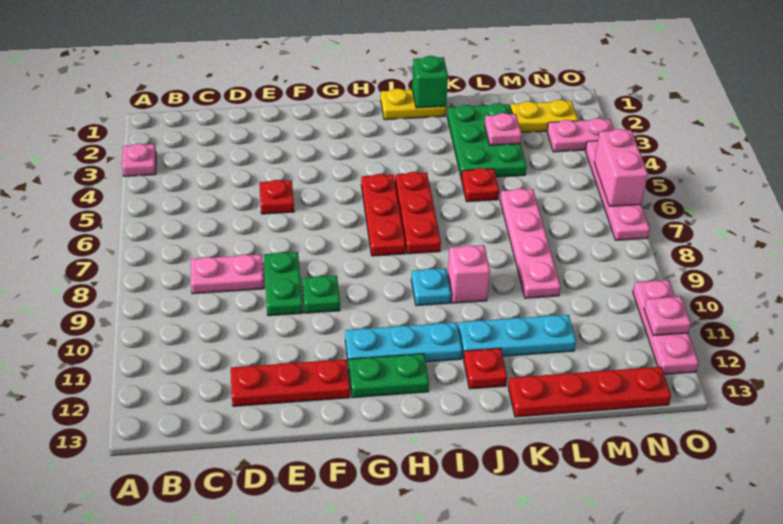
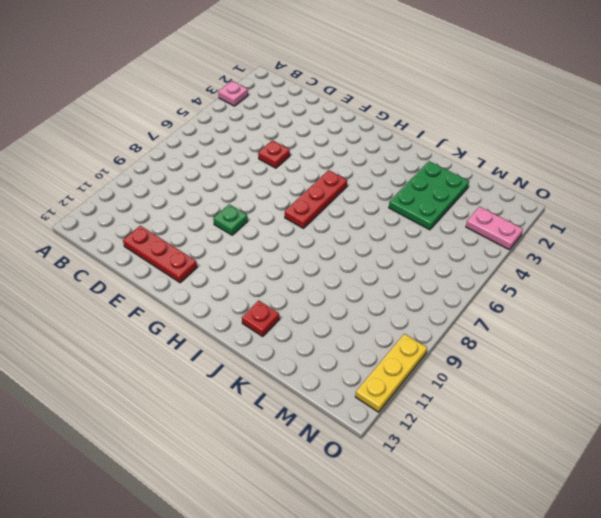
yellow plate O10:O12 level 1 -> pink plate O10:O12 level 1
none -> pink plate C8:D8 level 1
none -> green plate E8:E9 level 1
none -> cyan plate G11:I11 level 1

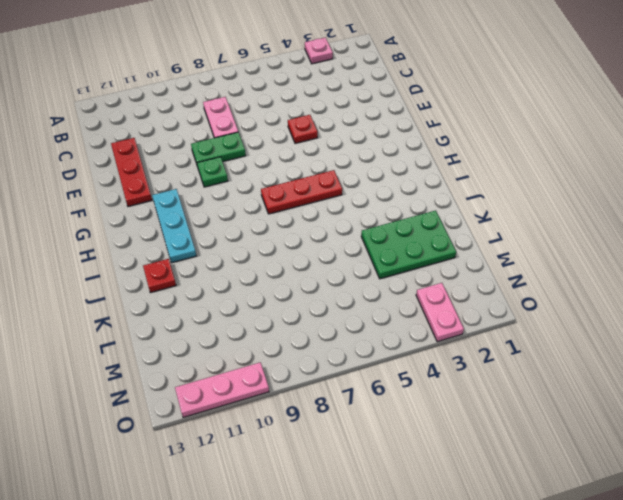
none -> green plate G12:H12 level 1
none -> yellow plate I1:J1 level 1
none -> red plate I5:I7 level 1

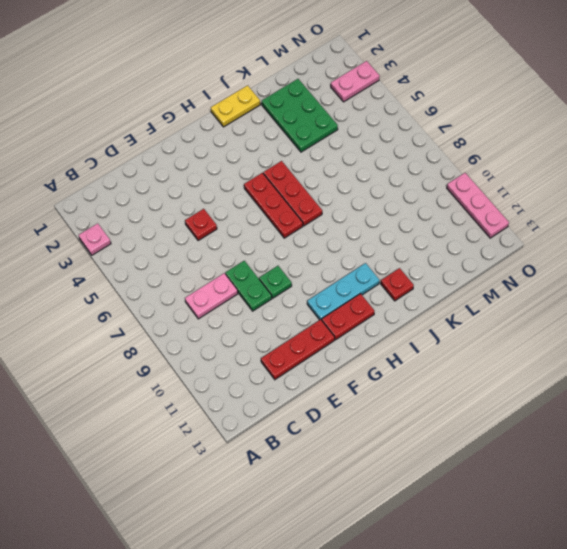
red plate G12:H12 level 1 -> green plate G12:H12 level 1
none -> cyan plate I9 level 1
none -> pink brick J9 level 1
none -> cyan plate J11:L11 level 1

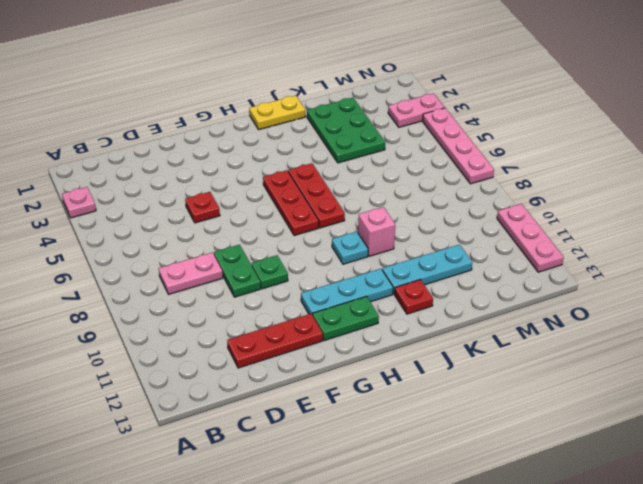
none -> red plate K5 level 1
none -> red plate K13:N13 level 1
none -> pink plate L6:L9 level 1

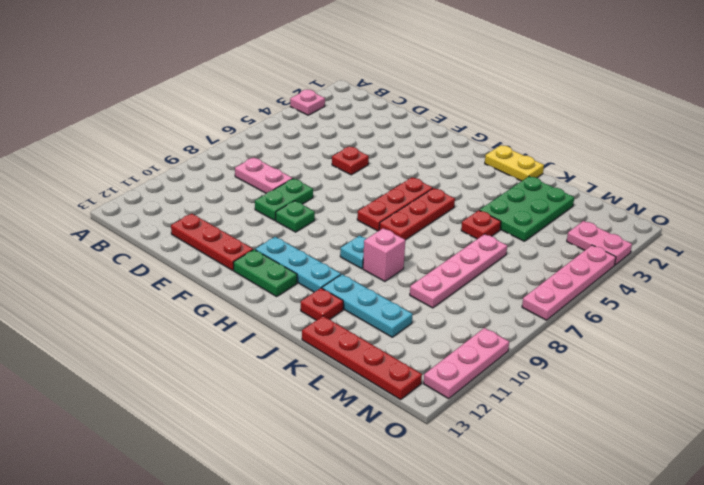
none -> yellow plate M2:N2 level 1
none -> green brick J1 level 2
none -> pink plate L3 level 2

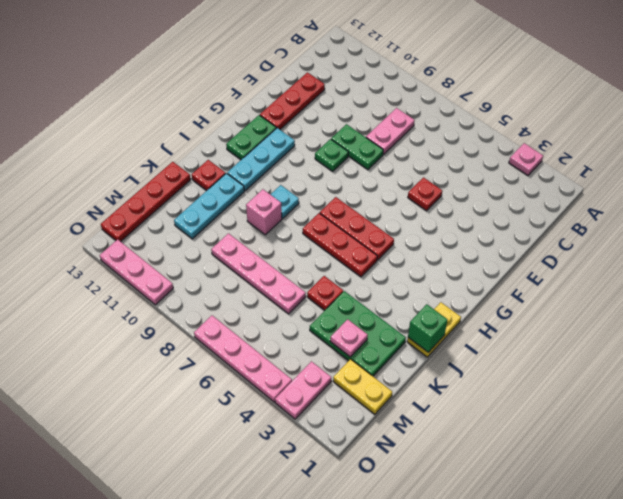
yellow plate M1:M2 level 1 -> yellow plate M2:N2 level 1
none -> pink brick O5:O6 level 2
none -> pink plate O11 level 2

